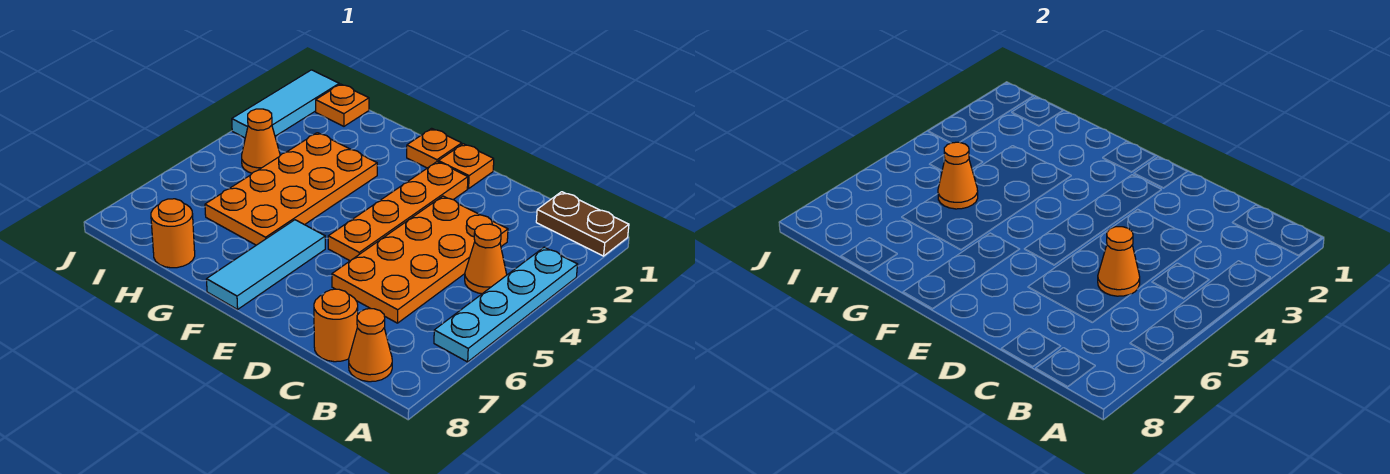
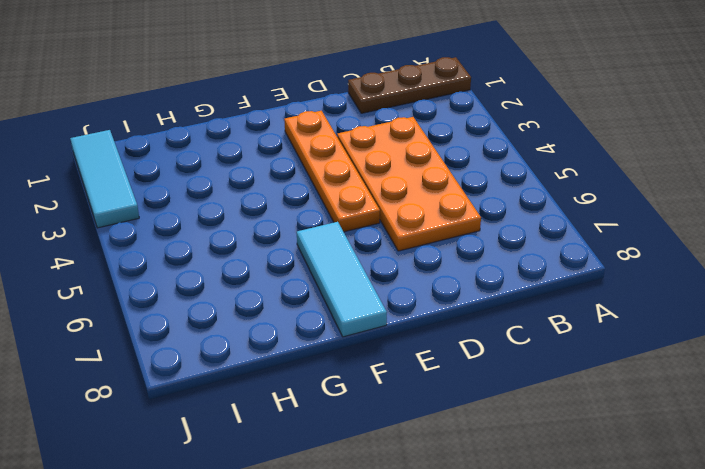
brown plate A1:C1 level 1 -> brown plate A1:B1 level 1
none -> cyan plate A3:A6 level 1
none -> orange cone B4 level 1
none -> orange cone B8 level 1

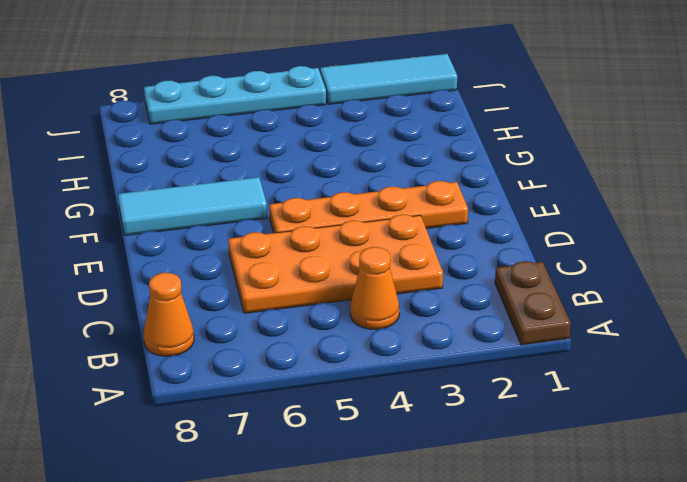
cyan plate J4:J7 level 1 -> cyan plate A3:A6 level 1
none -> orange round brick C8 level 1
none -> orange plate E1 level 1
none -> orange plate F1 level 1

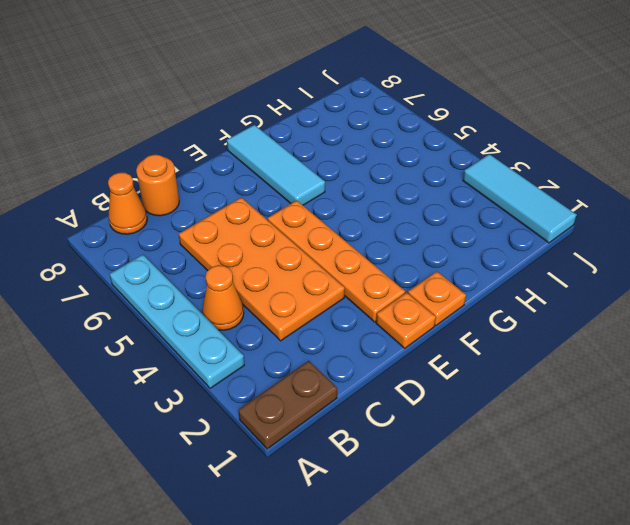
none -> orange plate G3:H6 level 1
none -> orange round brick H8 level 1
none -> orange plate I1 level 1

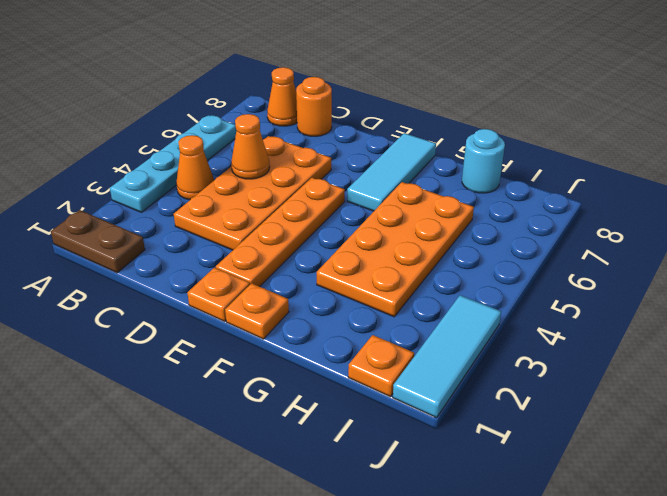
cyan round brick H8 level 1 -> orange round brick H8 level 1
none -> orange cone I4 level 1
none -> orange cone H5 level 2

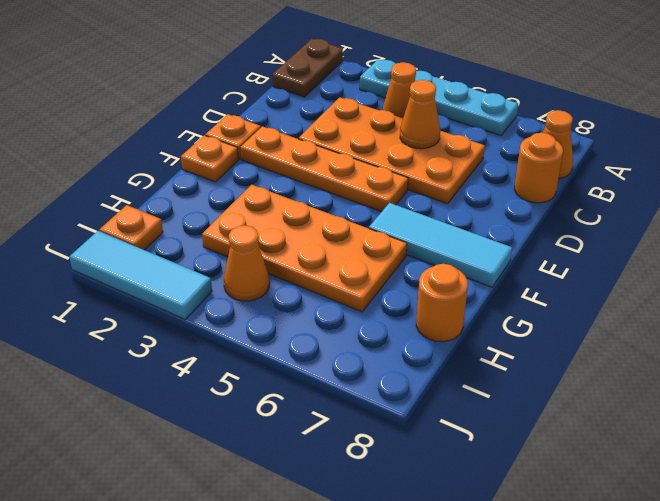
none -> orange cone H5 level 2

